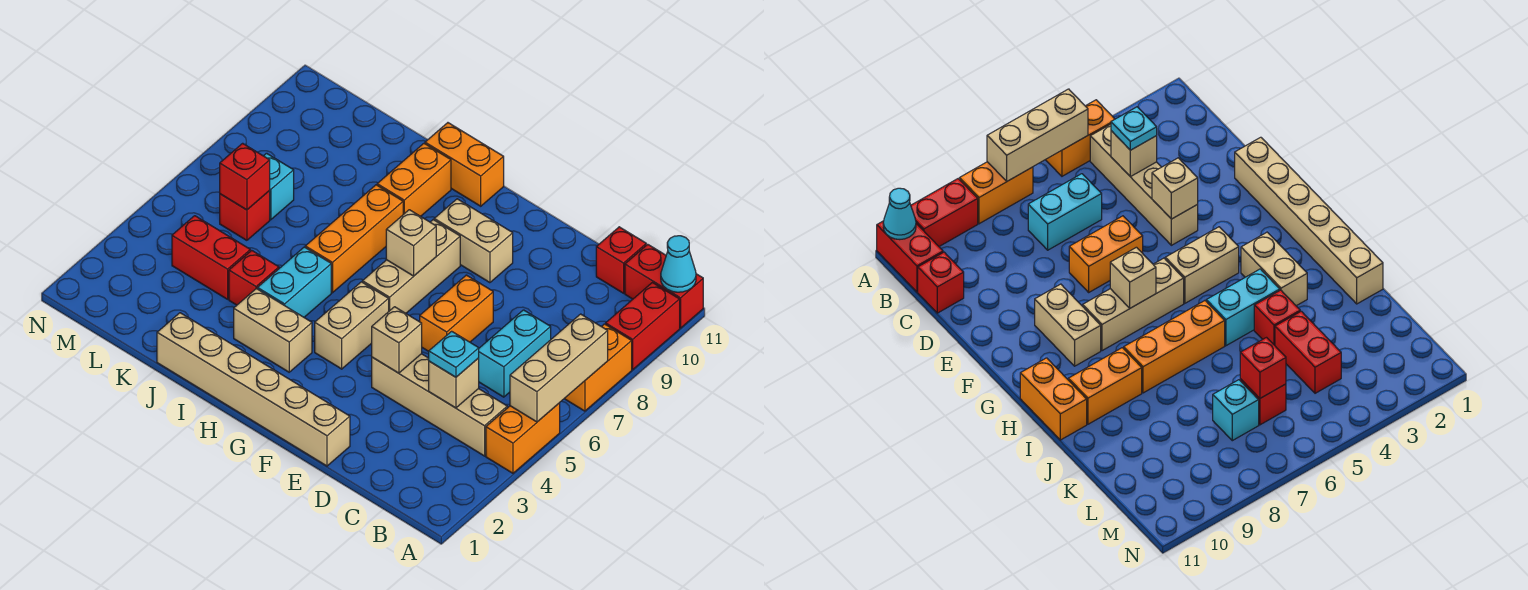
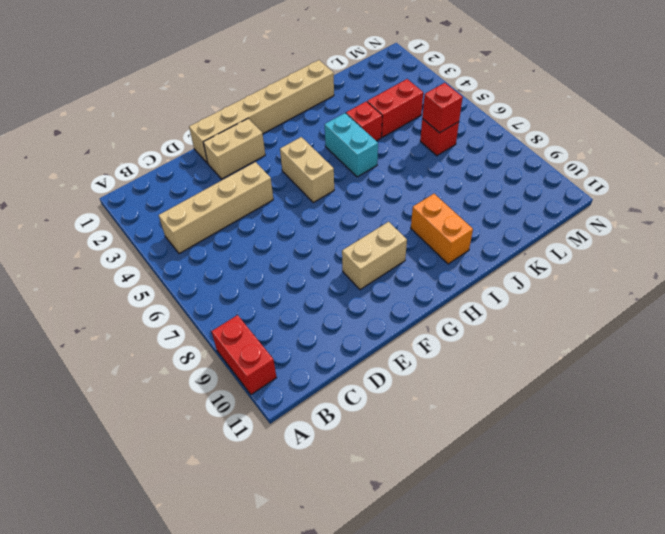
tan brick E2:F2 level 1 -> tan brick H3:I3 level 1
none -> orange brick A4:A5 level 1
none -> orange brick A7:A8 level 1
none -> red brick A11:B11 level 1

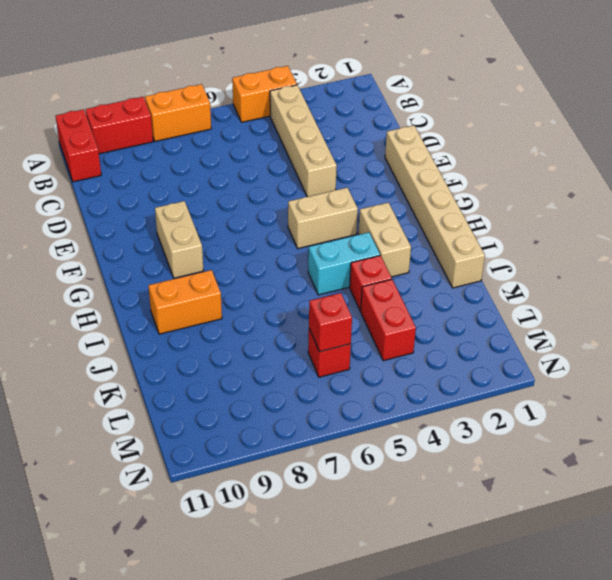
none -> cyan brick C6:C7 level 1
none -> red brick C11 level 1
none -> orange brick E6:E7 level 1

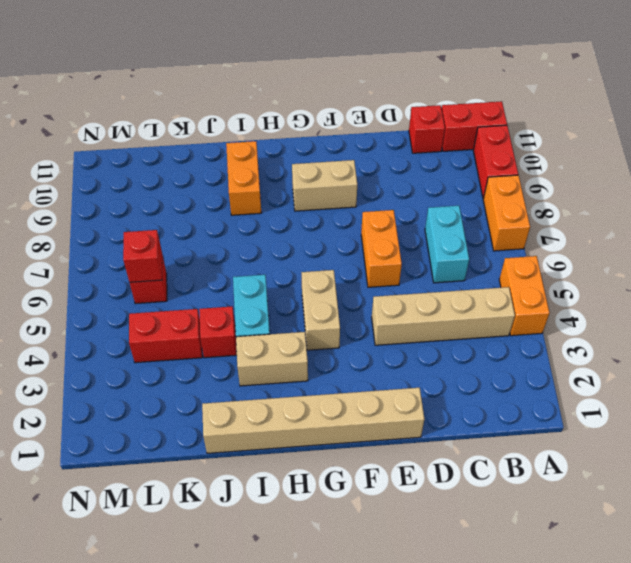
none -> tan brick G6:G8 level 1
none -> orange brick H11:I11 level 1
none -> orange brick I6:I8 level 1

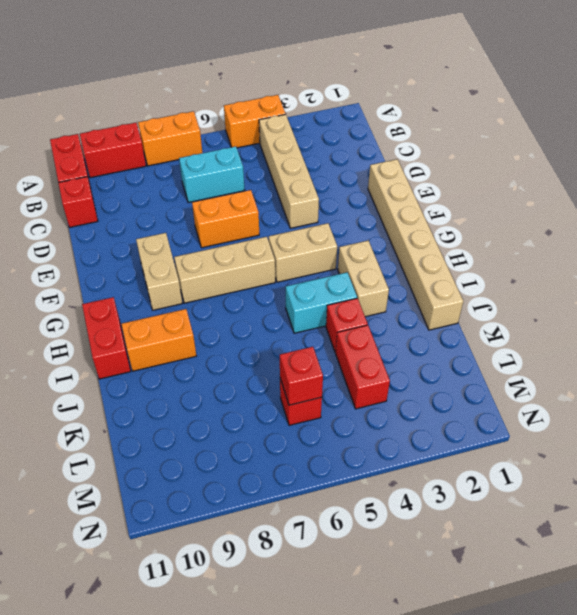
red brick H11:I11 level 1 -> orange brick H11:I11 level 1
none -> orange brick I6:I8 level 1
none -> cyan brick L7 level 1
none -> tan brick A5:A7 level 2

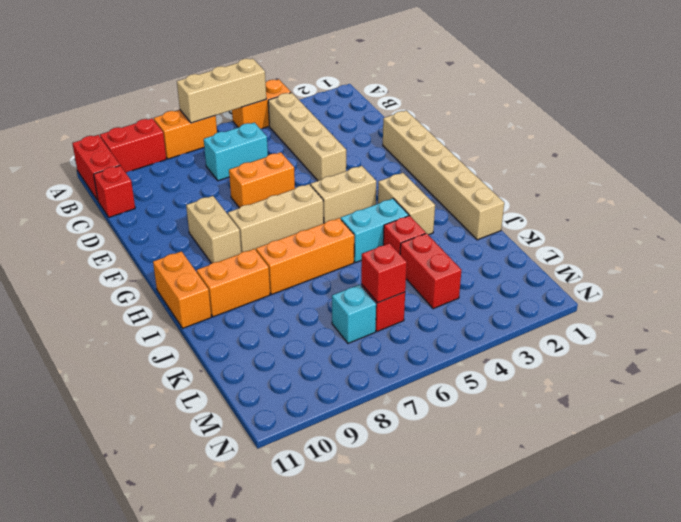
none -> cyan cone A11 level 2
none -> tan brick C4 level 2
none -> tan brick E4 level 2

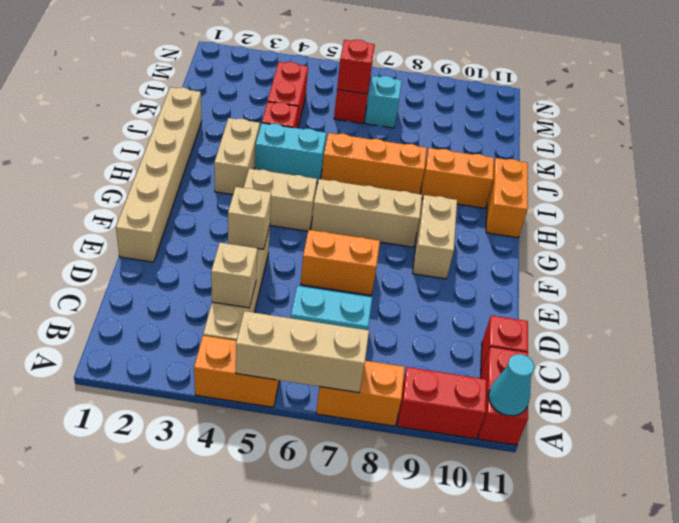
none -> tan brick G7 level 2
none -> cyan plate C4 level 3

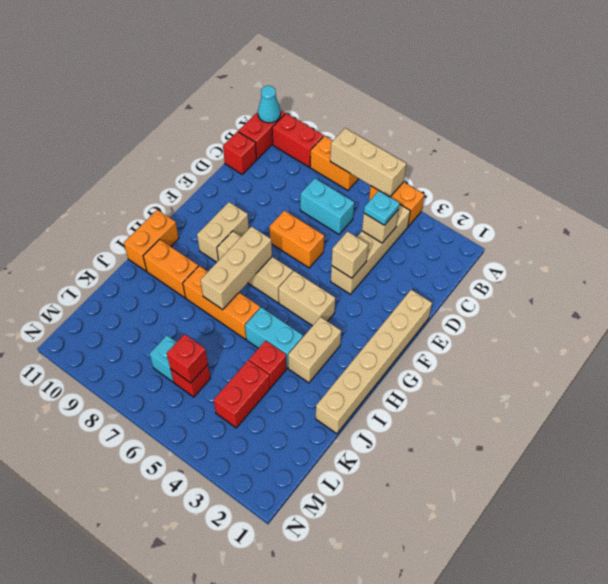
tan brick G7:I7 level 2 -> tan brick G7 level 2

